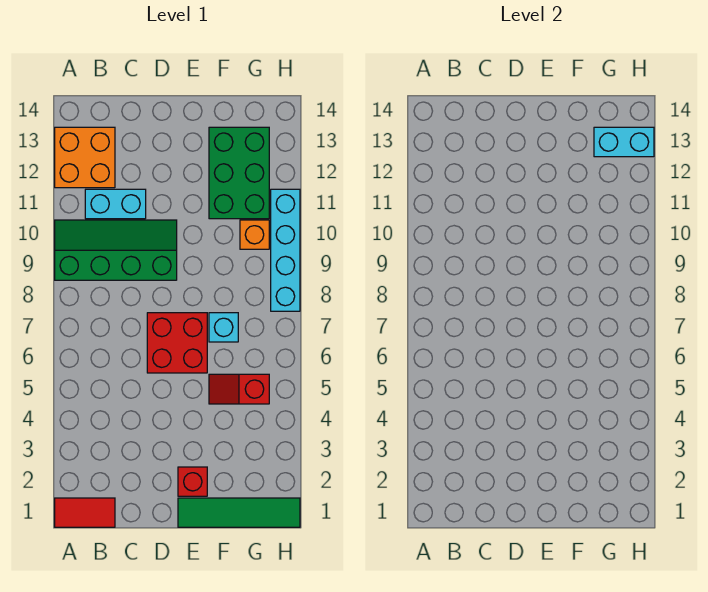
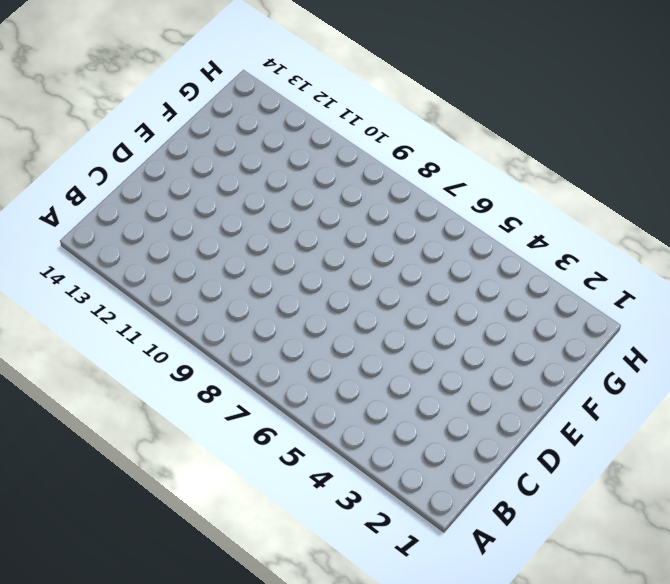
none -> red tile A1:B1 level 1
none -> green slope A9:D10 level 1 top 9
none -> orange brick A12:B13 level 1

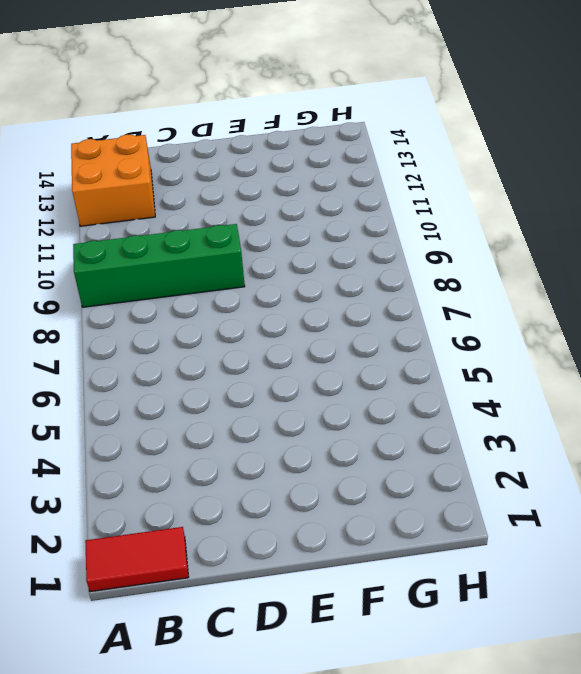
none -> cyan brick B11:C11 level 1
none -> red brick D6:E7 level 1
none -> green tile E1:H1 level 1

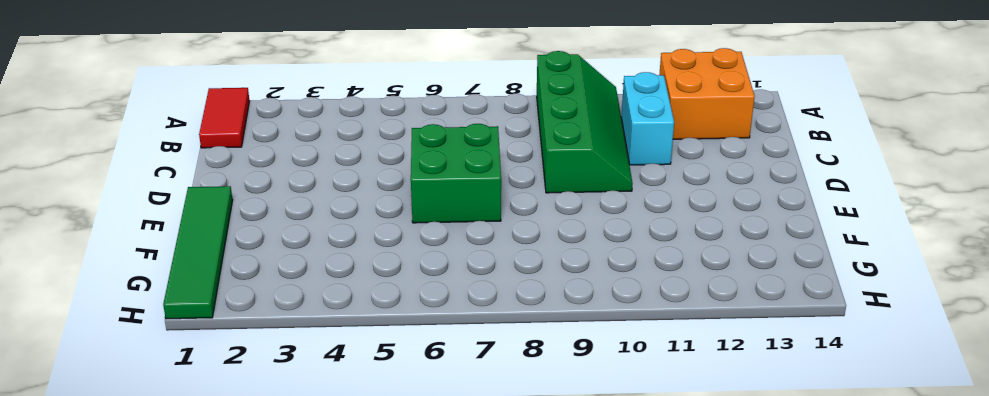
green brick D6:E7 level 1 -> red brick D6:E7 level 1
none -> red brick E2 level 1
none -> red slope F5:G5 level 1 top G
none -> cyan brick F7 level 1

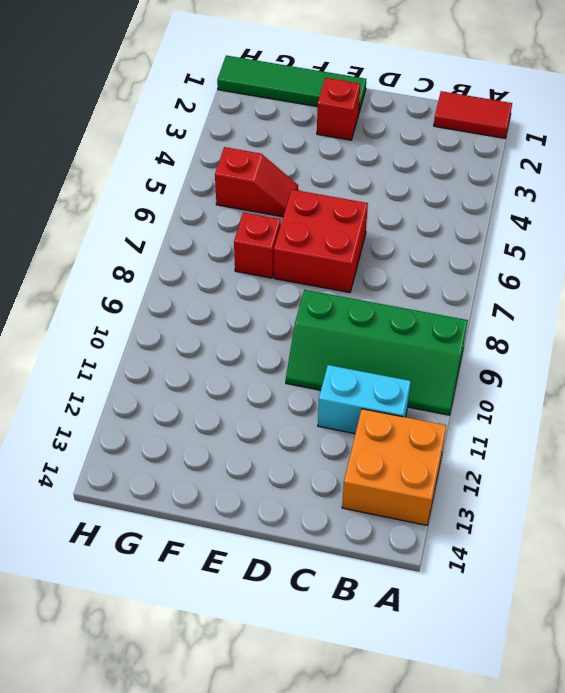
red brick F7 level 1 -> cyan brick F7 level 1
none -> green brick F11:G13 level 1
none -> orange brick G10 level 1
none -> cyan brick H8:H11 level 1

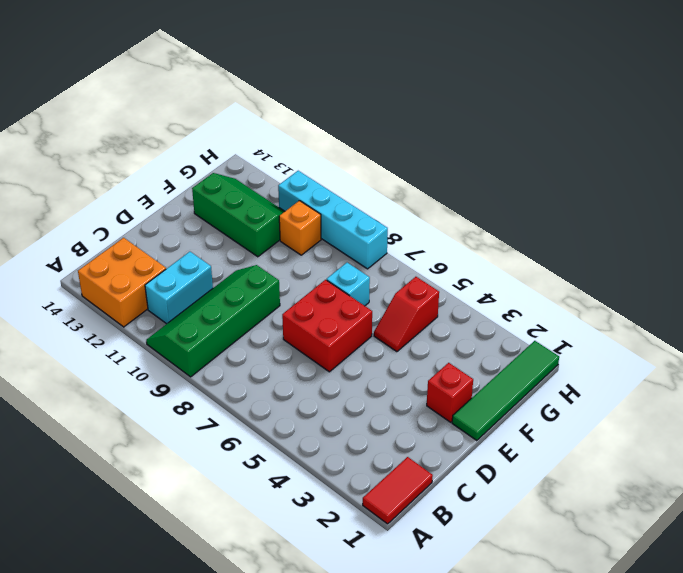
green slope F11:G13 level 1 top F -> green brick F11:G13 level 1
none -> cyan brick G13:H13 level 2

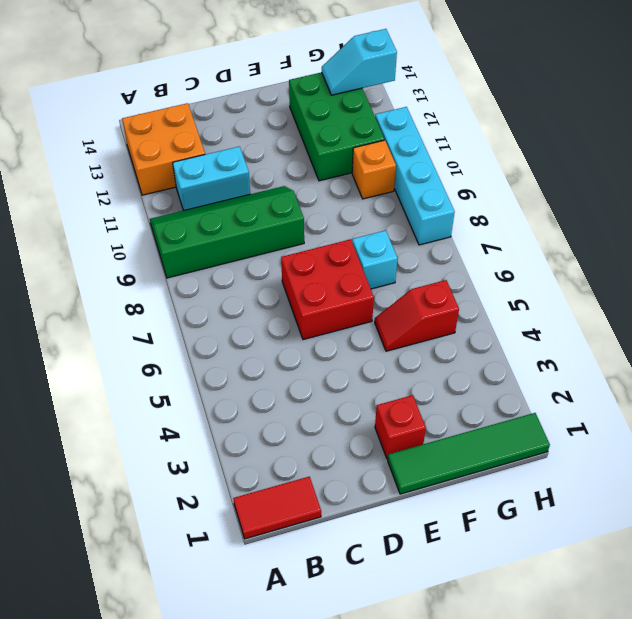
cyan slope G13:H13 level 2 top H -> cyan brick G13:H13 level 2

